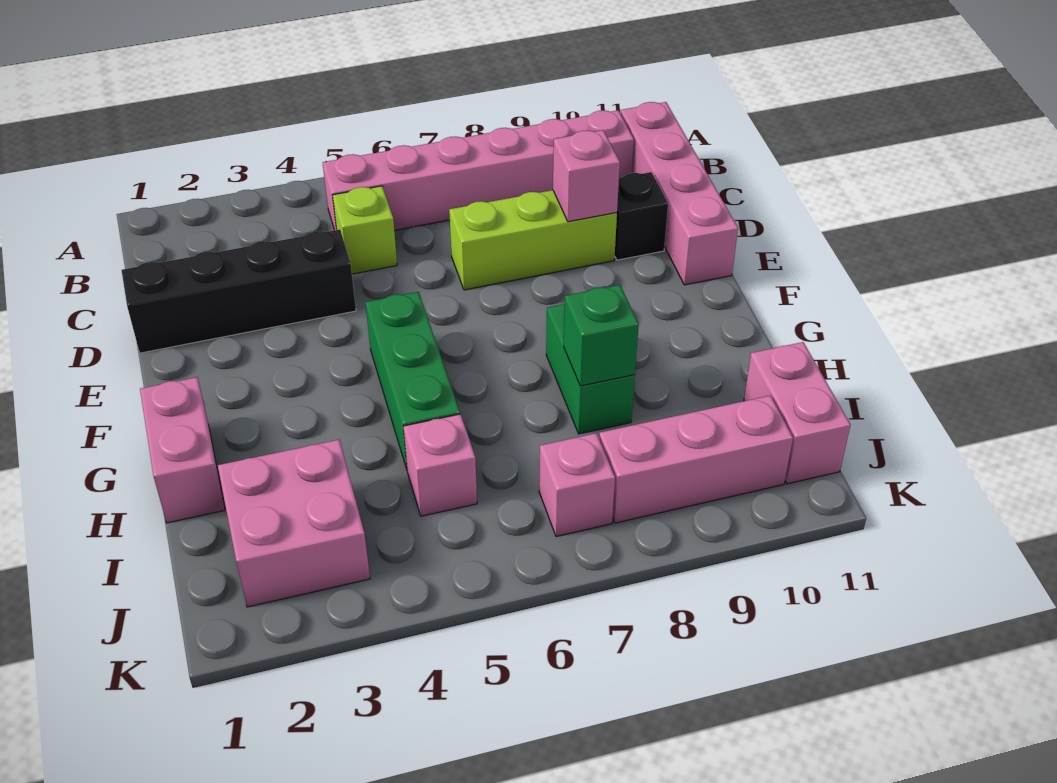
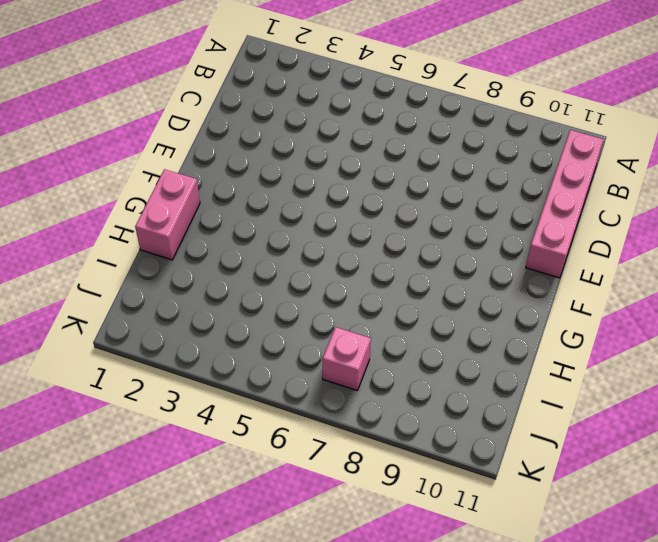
none -> pink brick B5:B10 level 1
none -> lime brick C5 level 1
none -> black brick D1:D4 level 1

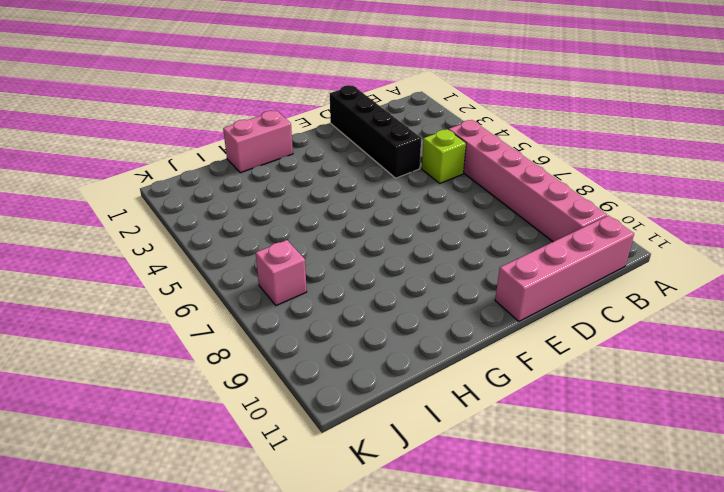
none -> lime brick D7:D9 level 1
none -> black brick D10 level 1
none -> green brick F5:H5 level 1

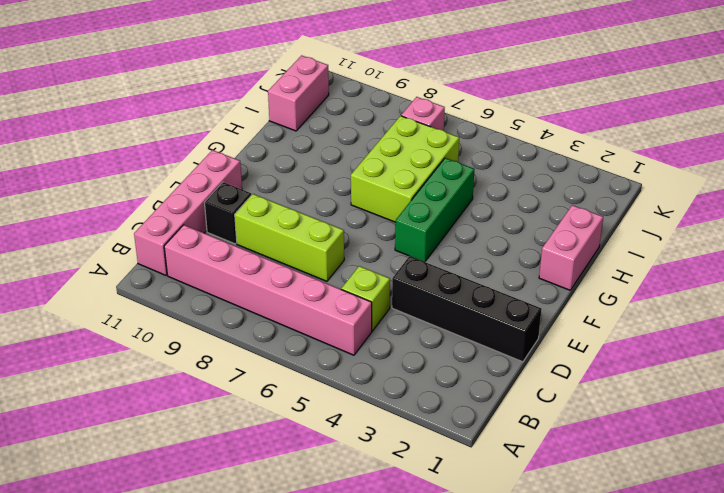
lime brick G6:I7 level 1 -> none
none -> green brick G8:H8 level 1
none -> pink brick I2:J3 level 1
none -> pink brick I5 level 1

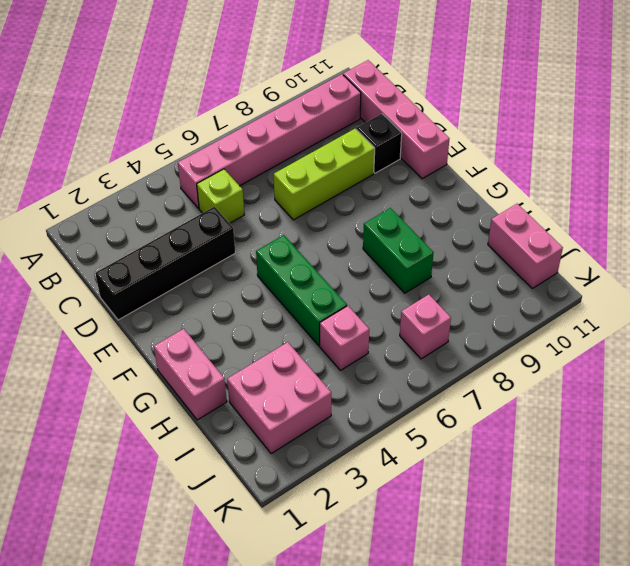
none -> pink brick J8:J10 level 1
none -> pink brick D9 level 2
none -> green brick H8 level 2

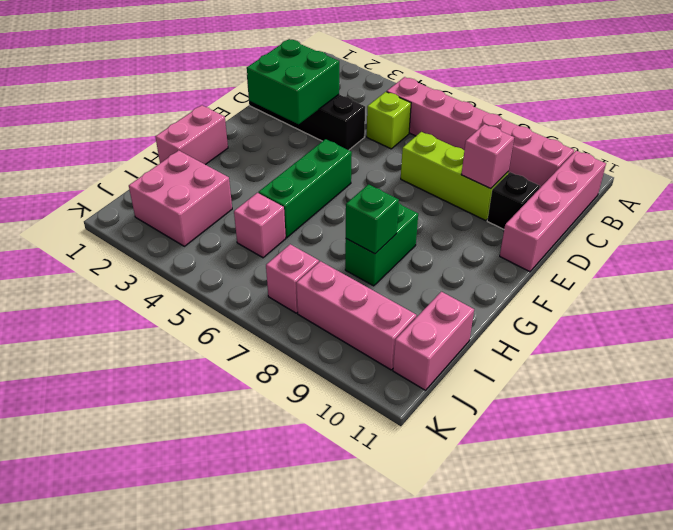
green brick D2:E3 level 2 -> none

